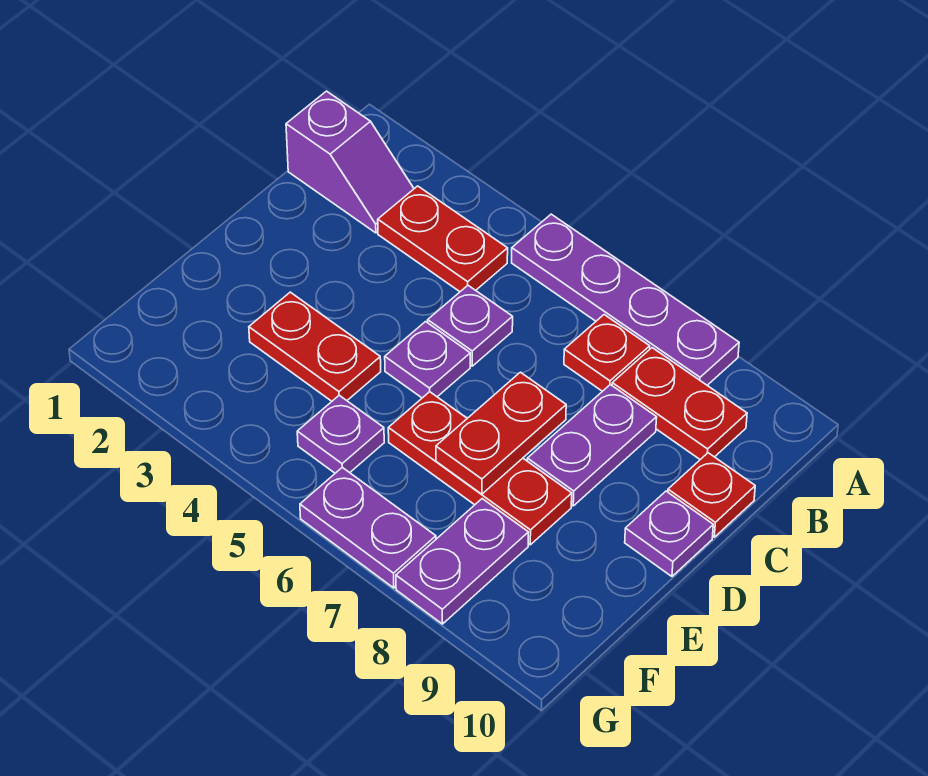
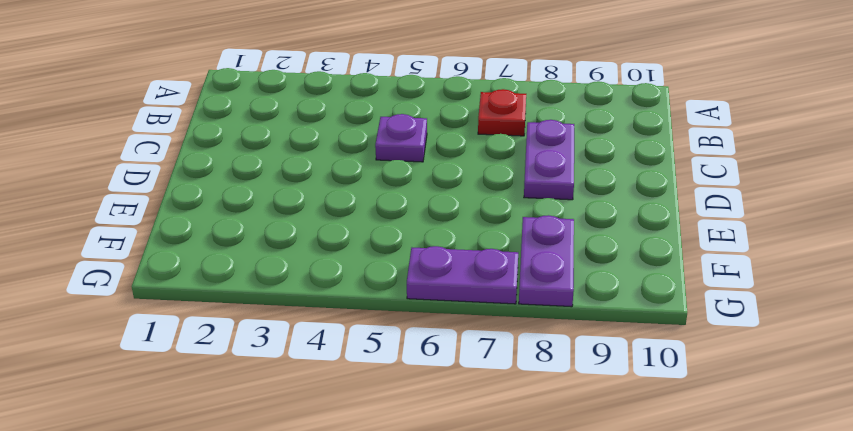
none -> purple plate A5:A8 level 1
none -> purple slope B1:B2 level 1 top 1
none -> red plate B3:B4 level 1

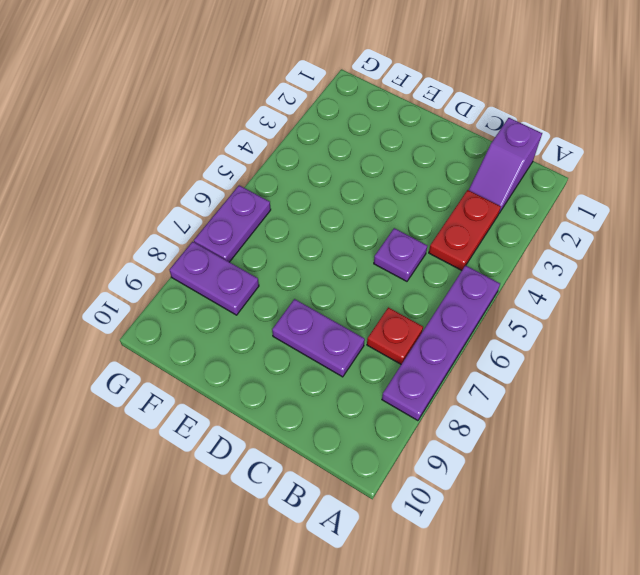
none -> red plate B8:B9 level 1
none -> red plate C10 level 1
none -> purple plate D5 level 1

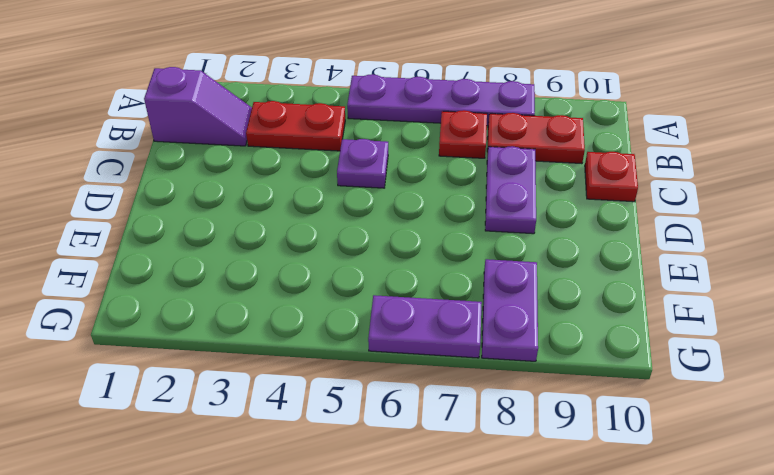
none -> purple plate D5 level 1
none -> purple plate D10 level 1
none -> red plate E3:E4 level 1

